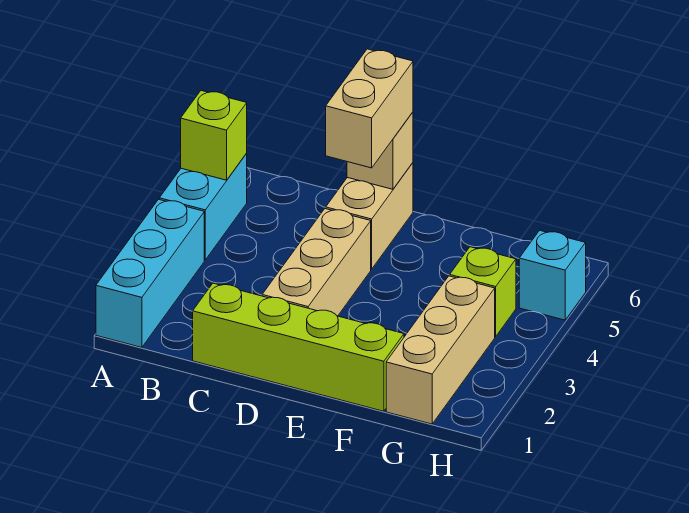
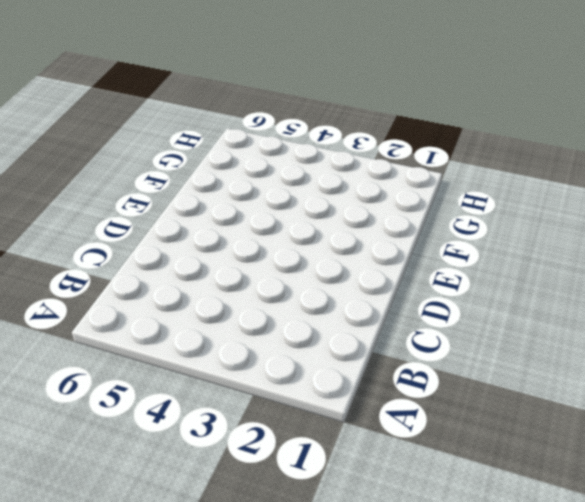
none -> cyan brick A1:A3 level 1
none -> cyan brick A4:A5 level 1

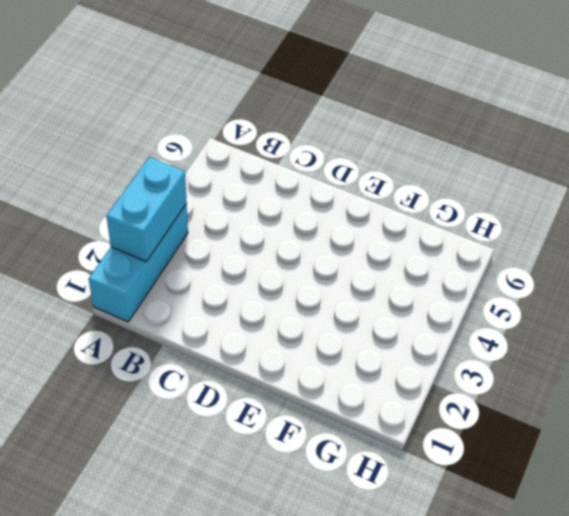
cyan brick A2:A3 level 2 -> cyan brick A4:A5 level 1
none -> lime brick C1:F1 level 1
none -> tan brick D2:D4 level 1

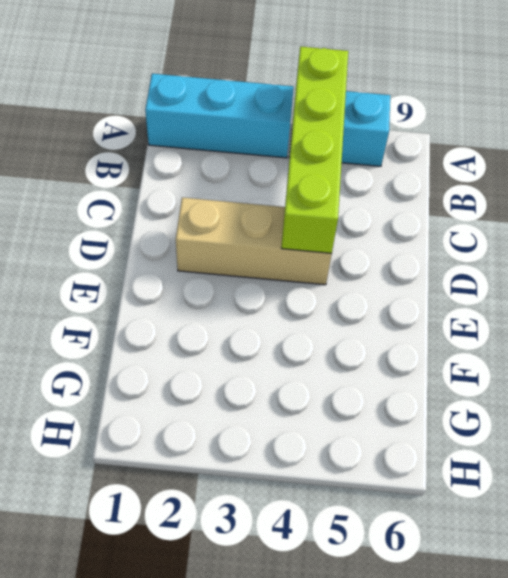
lime brick A4:D4 level 2 -> lime brick C1:F1 level 1
none -> tan brick D5:D6 level 1
none -> tan brick G1:G3 level 1

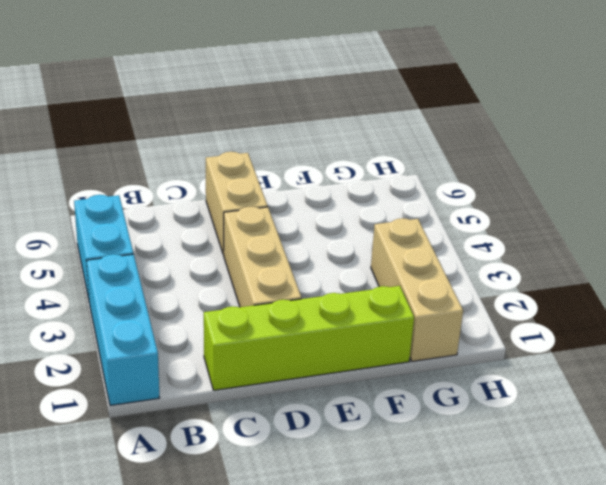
none -> lime brick G4 level 1
none -> cyan brick H5 level 1

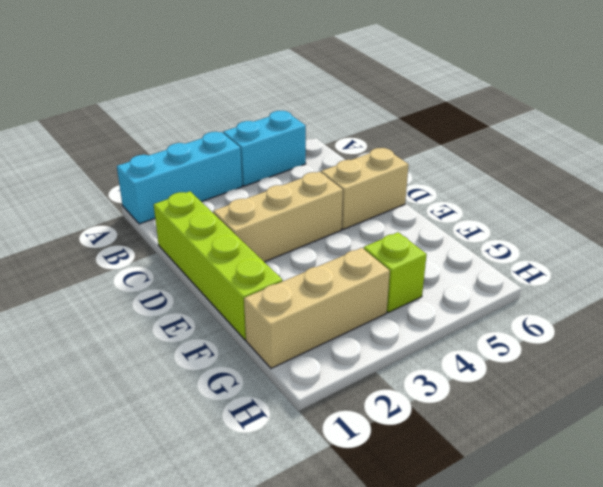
none -> cyan brick H5 level 1
none -> lime brick A5 level 2

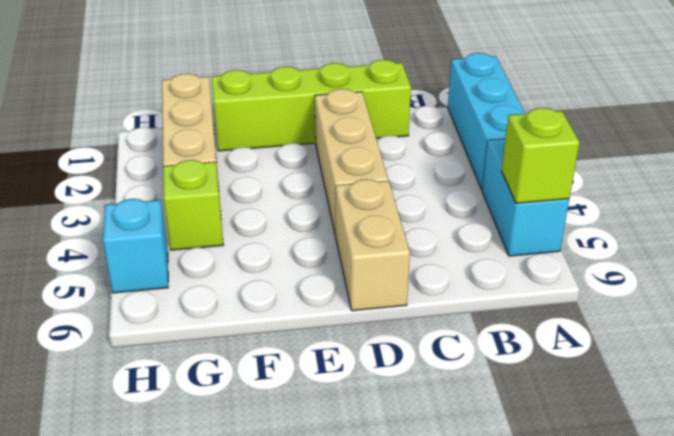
none -> tan brick D6 level 2
none -> tan brick D5:D6 level 3

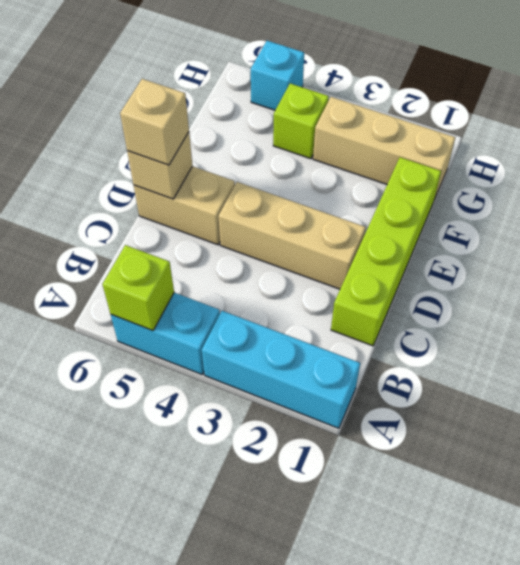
tan brick D6 level 3 -> tan brick D5:D6 level 3

